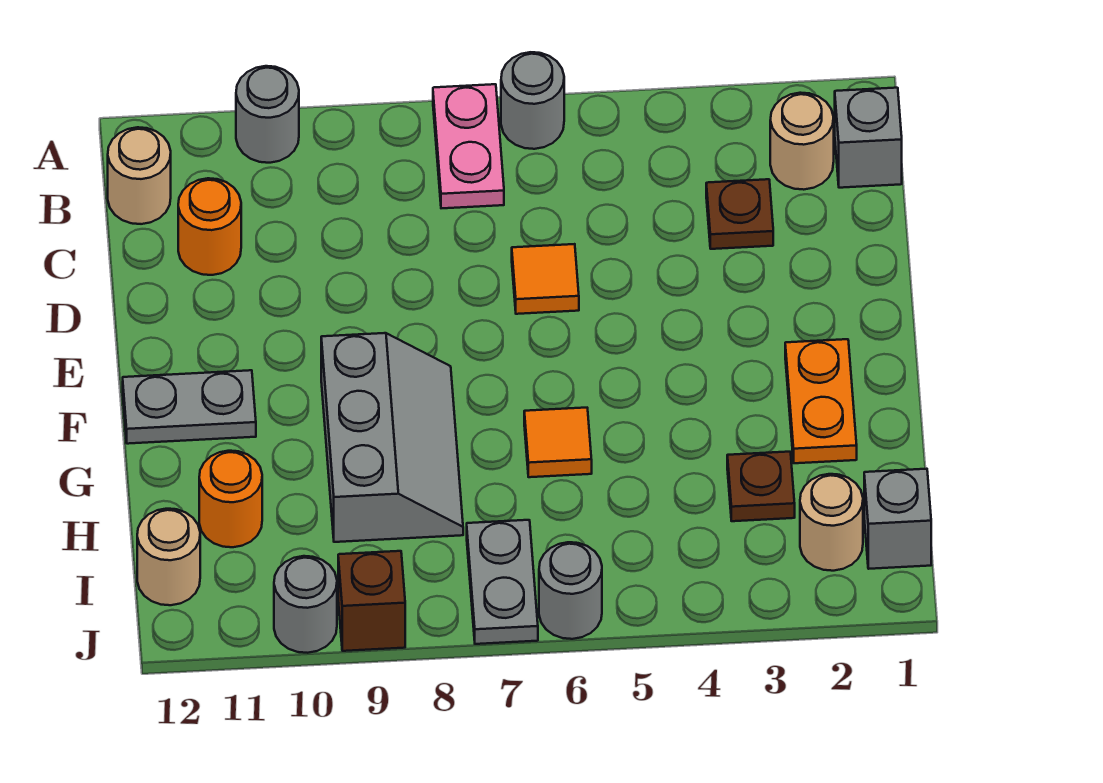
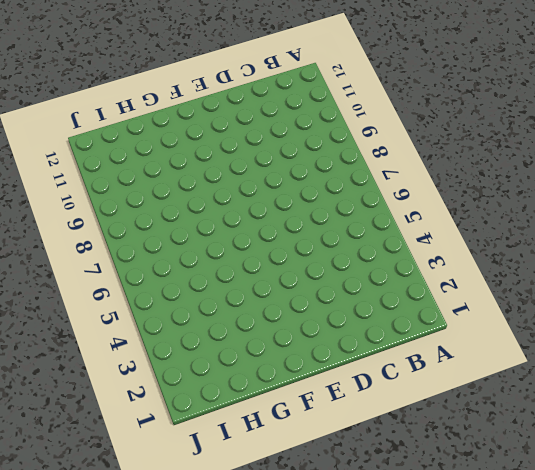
none -> grey round brick A6 level 1
none -> pink plate A7:B7 level 1
none -> grey round brick A10 level 1

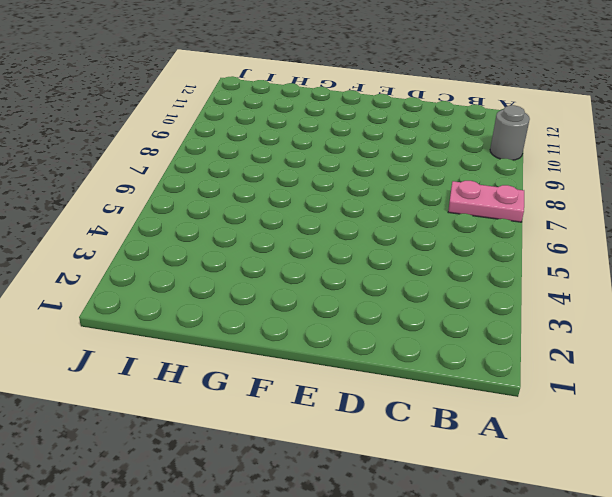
none -> grey round brick A6 level 1
none -> grey brick B1 level 1
none -> tan round brick B2 level 1

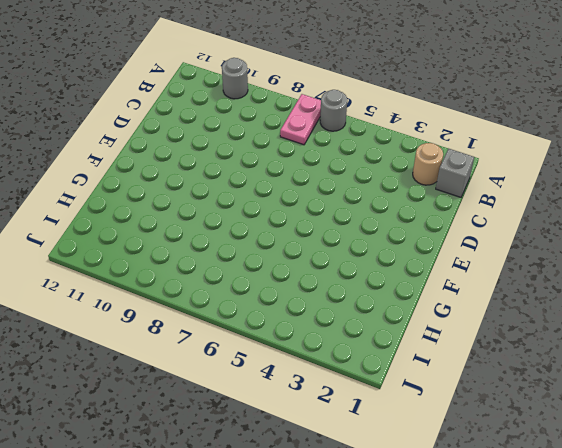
none -> tan round brick B12 level 1
none -> brown plate C3 level 1
none -> orange round brick C11 level 1

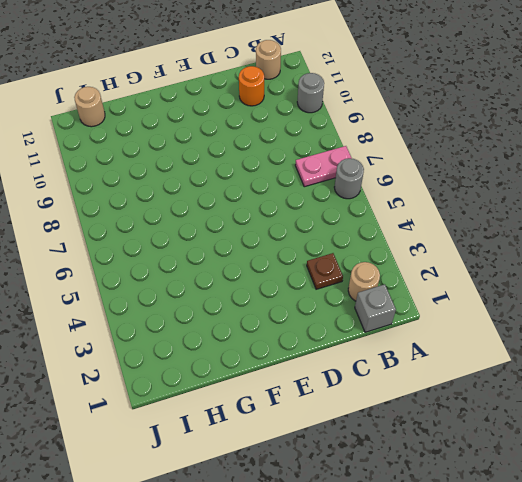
none -> orange tile D6 level 1
none -> orange plate F2:G2 level 1
none -> grey slope F8:H9 level 1 top 9

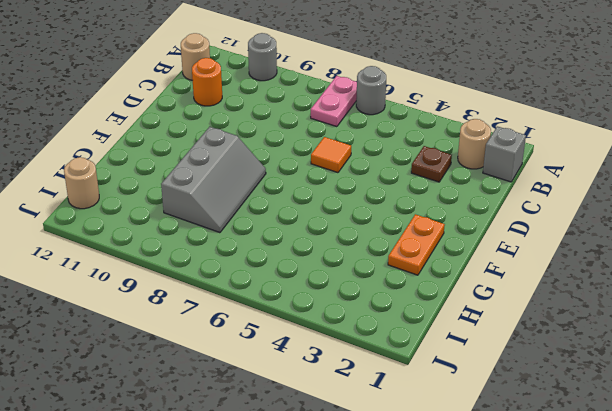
none -> grey plate F11:F12 level 1
none -> orange tile G6 level 1
none -> brown plate H3 level 1

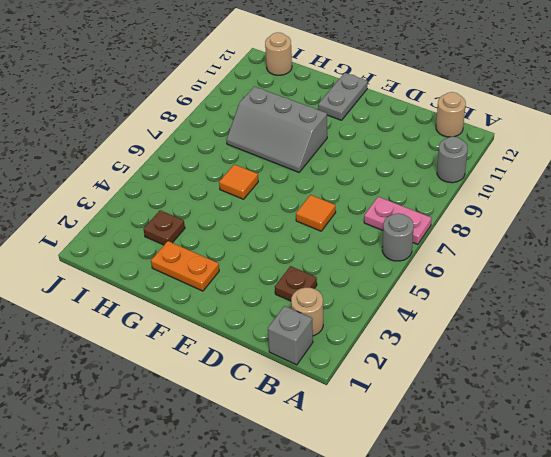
none -> orange round brick C11 level 1
none -> orange round brick H11 level 1
none -> grey brick I1 level 1

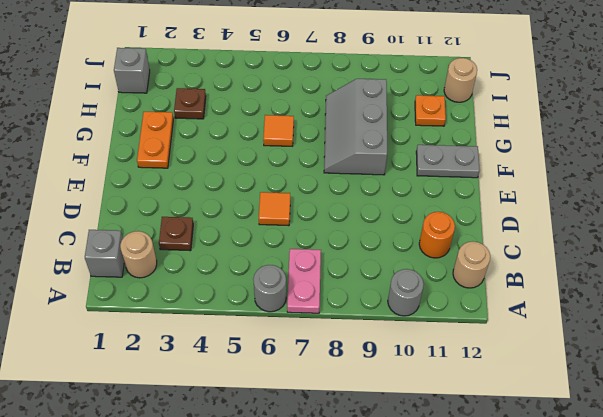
orange plate H11 level 1 -> orange round brick H11 level 1
none -> tan round brick I2 level 1
none -> grey plate I7:J7 level 1
none -> grey round brick J6 level 1

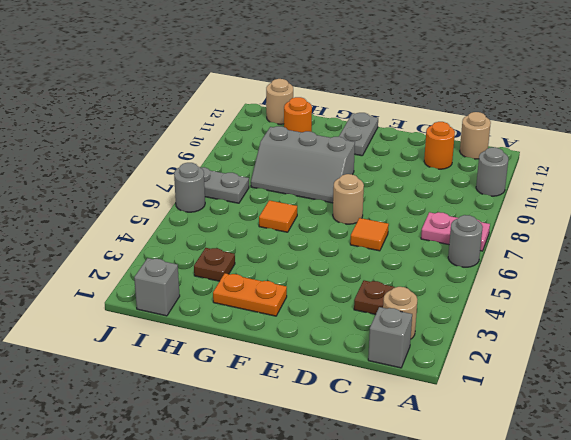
tan round brick E7 level 1 -> tan round brick I2 level 1
none -> brown brick J9 level 1
none -> grey round brick J10 level 1

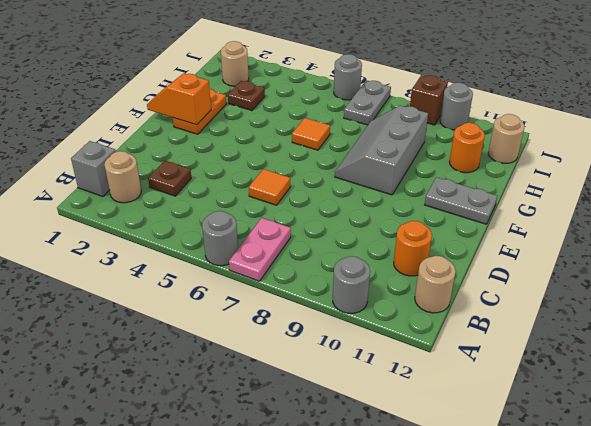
orange slope F1:F2 level 2 top 2 -> none
none -> grey brick I1 level 1

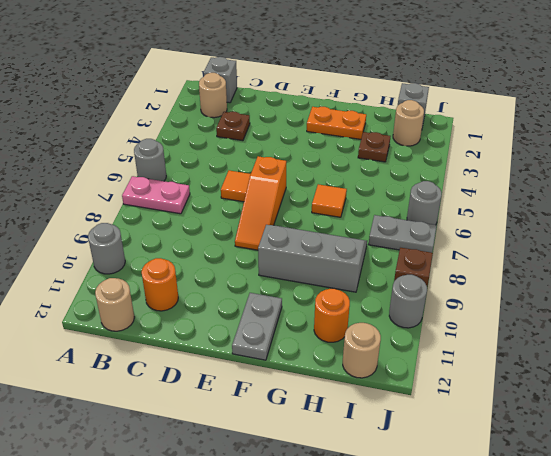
orange slope E6:E8 level 1 top 6 -> none

